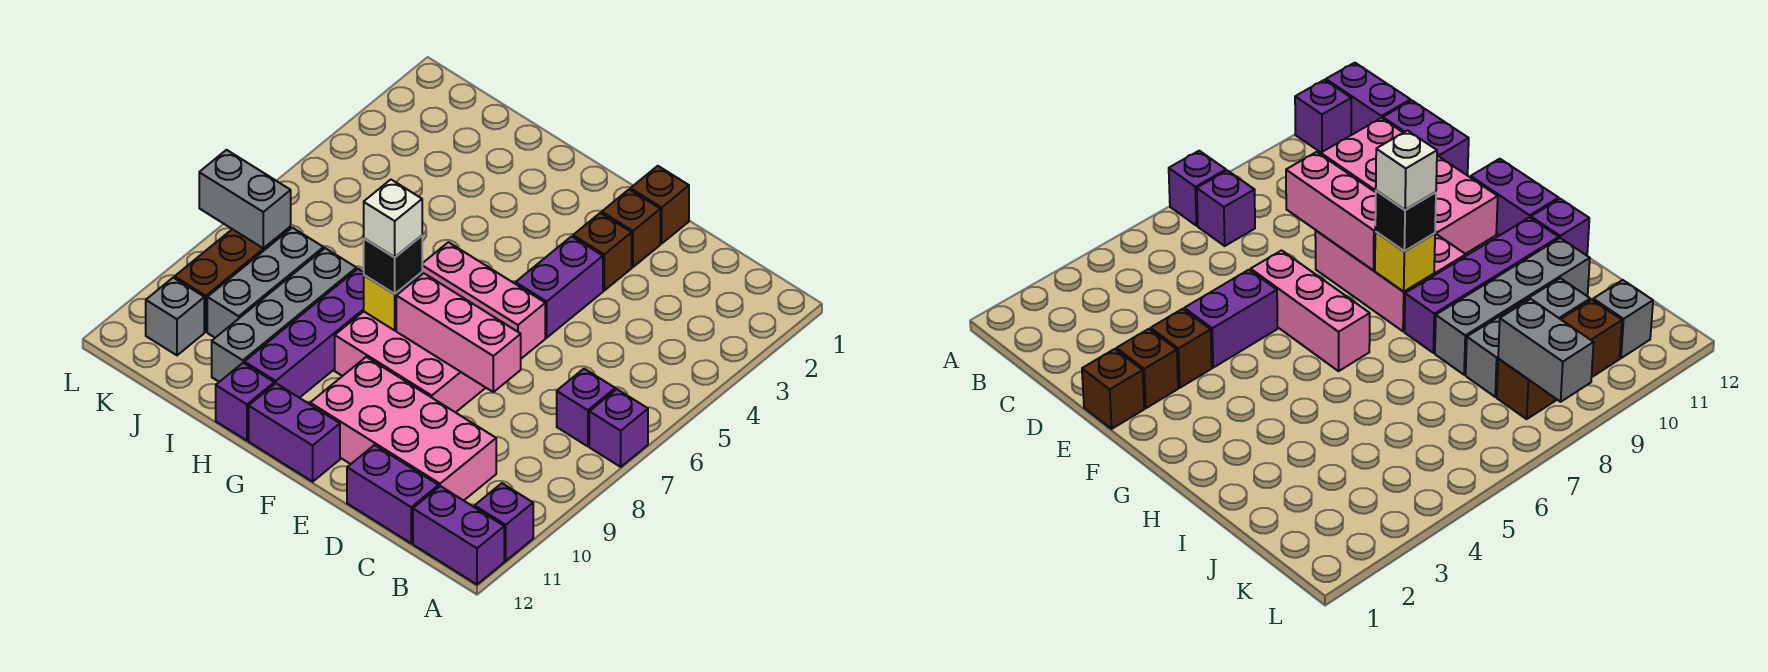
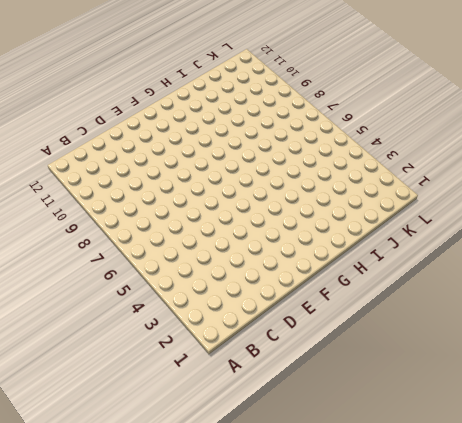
none -> purple brick A7 level 1
none -> purple brick A11 level 1
none -> purple brick A12:B12 level 1

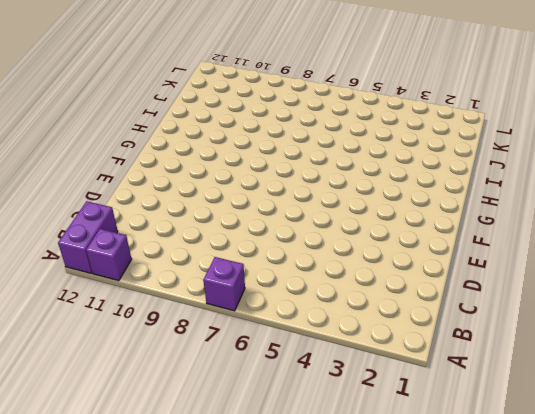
none -> purple brick B7 level 1
none -> pink brick C10:F11 level 1
none -> purple brick C12:D12 level 1

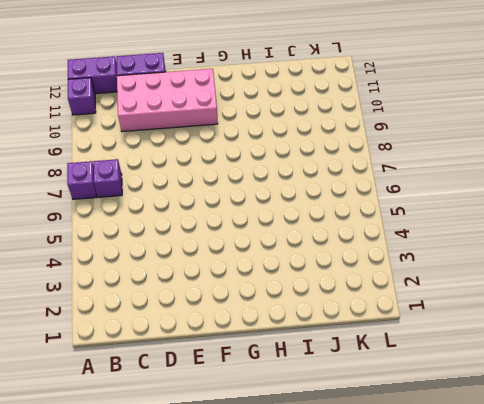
none -> brown brick E1 level 1
none -> brown brick E2 level 1
none -> brown brick E3 level 1

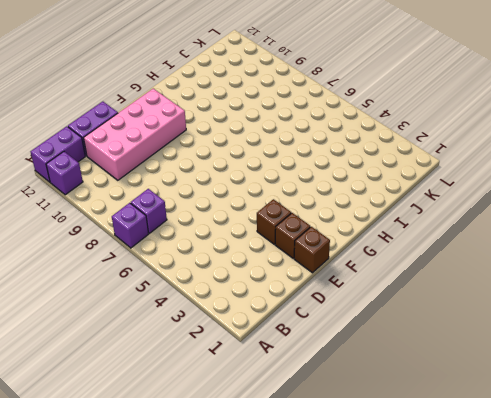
none -> purple brick E4:E5 level 1
none -> pink brick E6:G6 level 1
none -> pink brick E8:G9 level 1

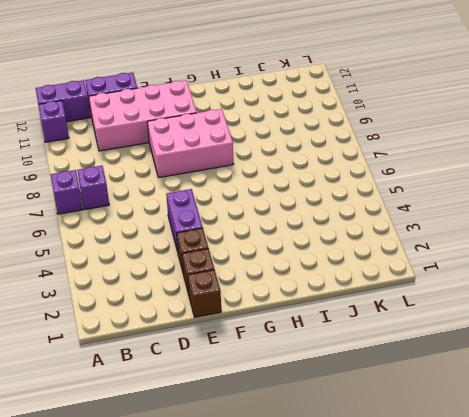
none -> pink brick E6:G6 level 1
none -> purple brick F12:G12 level 1
none -> purple brick H8:H11 level 1

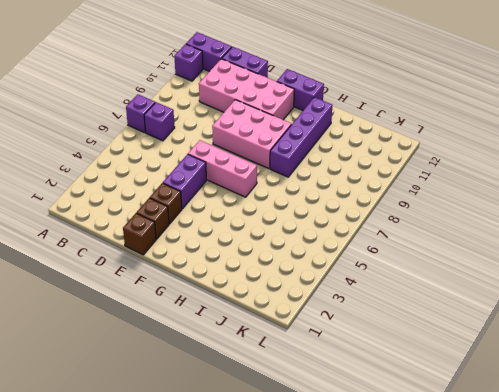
none -> purple brick H12 level 1
none -> grey brick I8:I11 level 1
none -> grey brick J8:J10 level 1

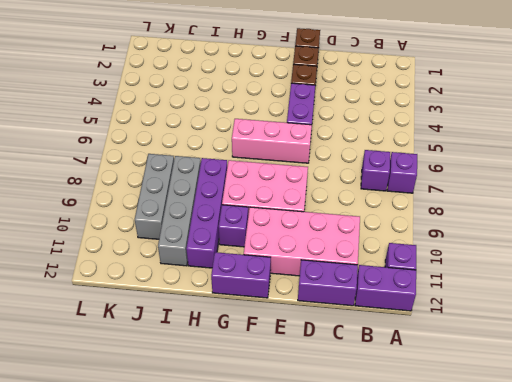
purple brick G10 level 1 -> purple brick H12 level 1
none -> brown brick K8:K10 level 1
none -> grey brick K11 level 1
none -> pink brick D8:F8 level 2

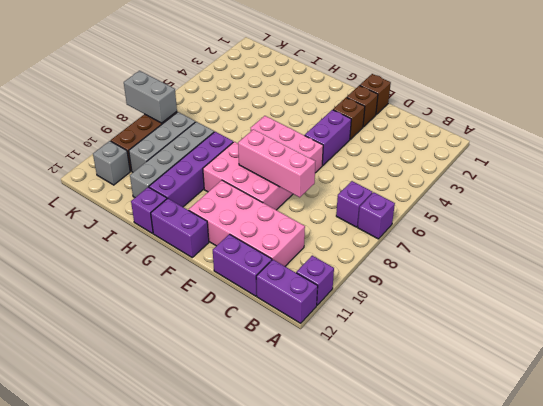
none -> yellow brick G8 level 2
none -> black brick G8 level 3
none -> white brick G8 level 4

